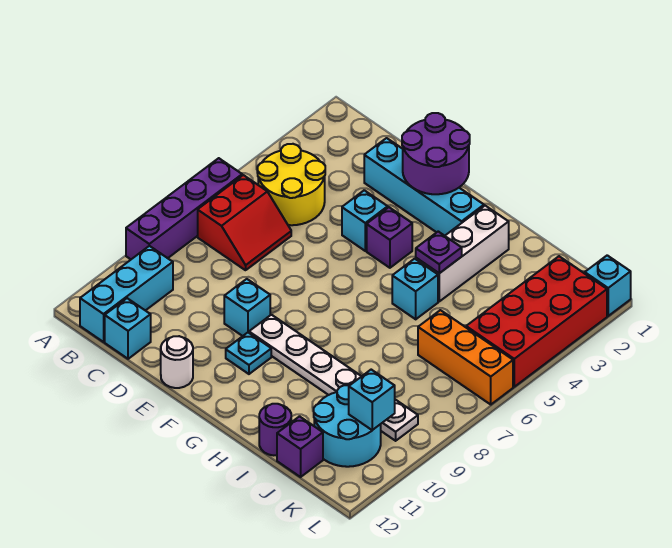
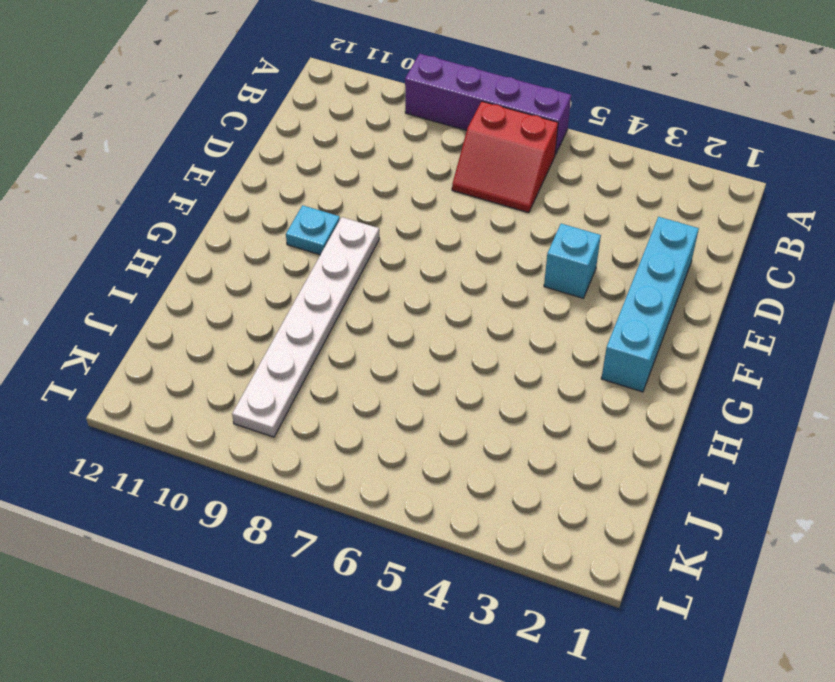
none -> yellow round brick B4:C5 level 1
none -> cyan brick B10:B12 level 1
none -> cyan brick C12 level 1

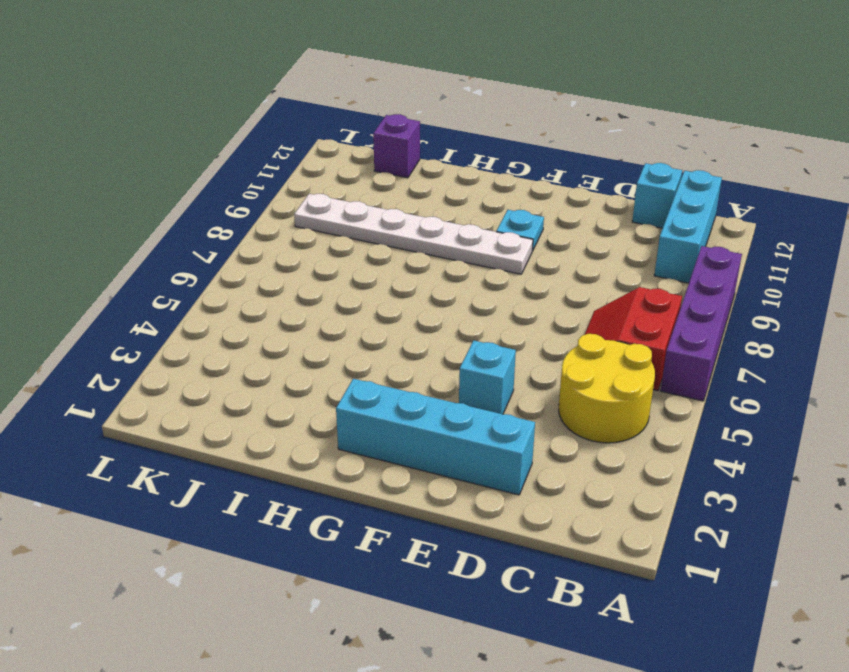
none -> cyan brick E9 level 1
none -> white round brick E12 level 1
none -> purple brick F4 level 1

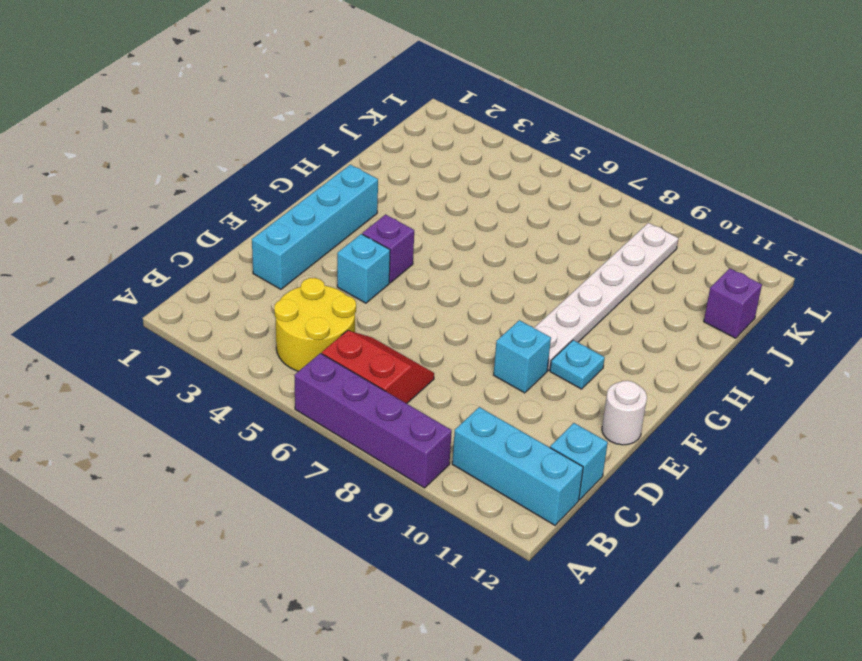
none -> white brick H2:H4 level 1
none -> cyan brick H5 level 1
none -> purple round brick I12 level 1

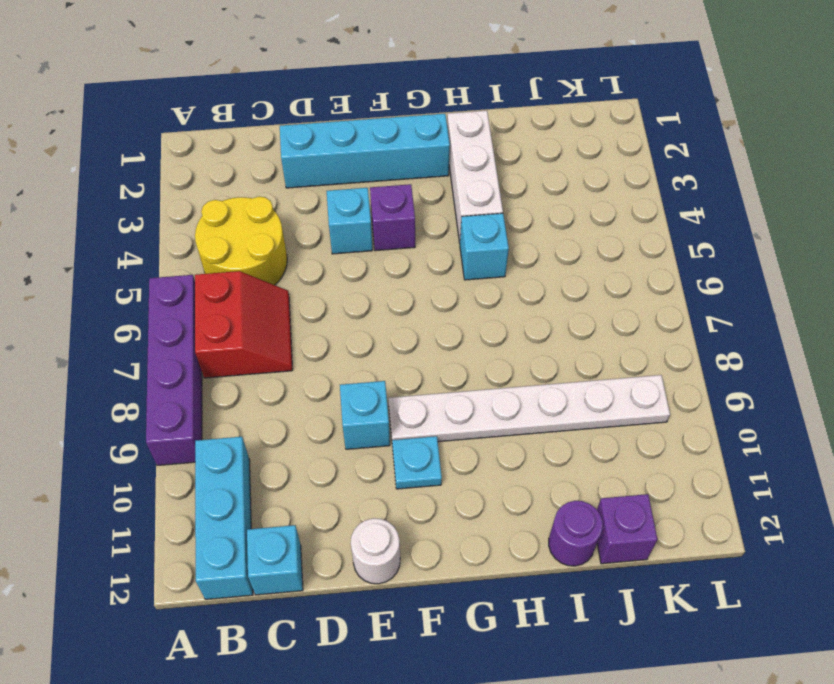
none -> orange brick J6:L6 level 1
none -> cyan round brick J10:K11 level 1
none -> red brick K2:L5 level 1

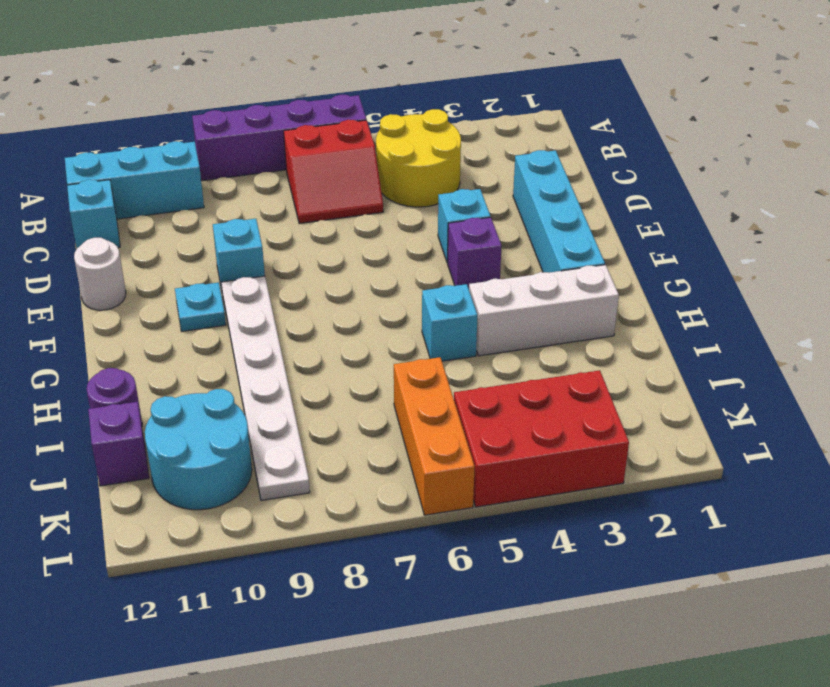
red brick K3:L5 level 1 -> red brick K2:L5 level 1
none -> cyan brick L1 level 1
none -> purple round brick E1:F2 level 2
none -> purple plate H4 level 2

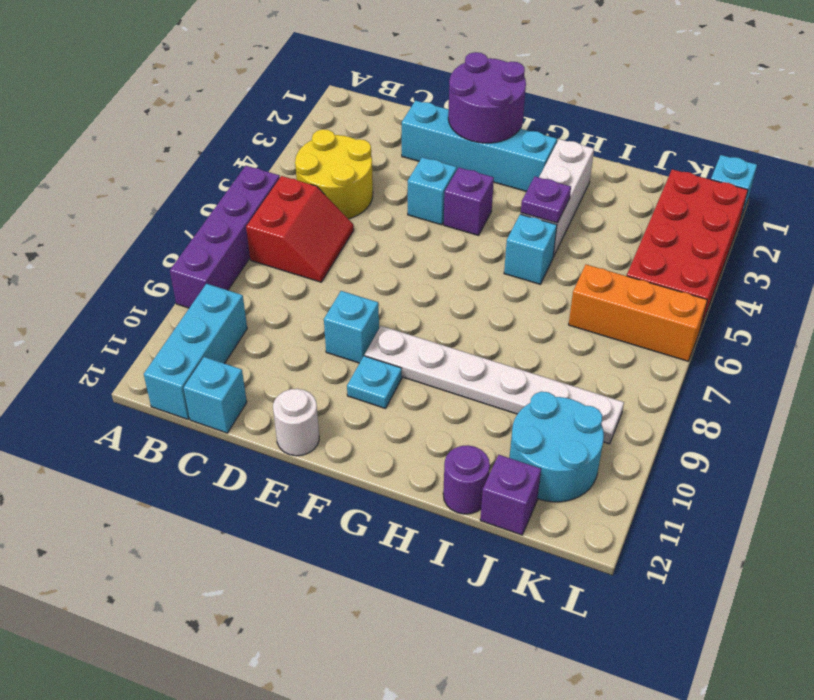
none -> cyan brick K10 level 2

